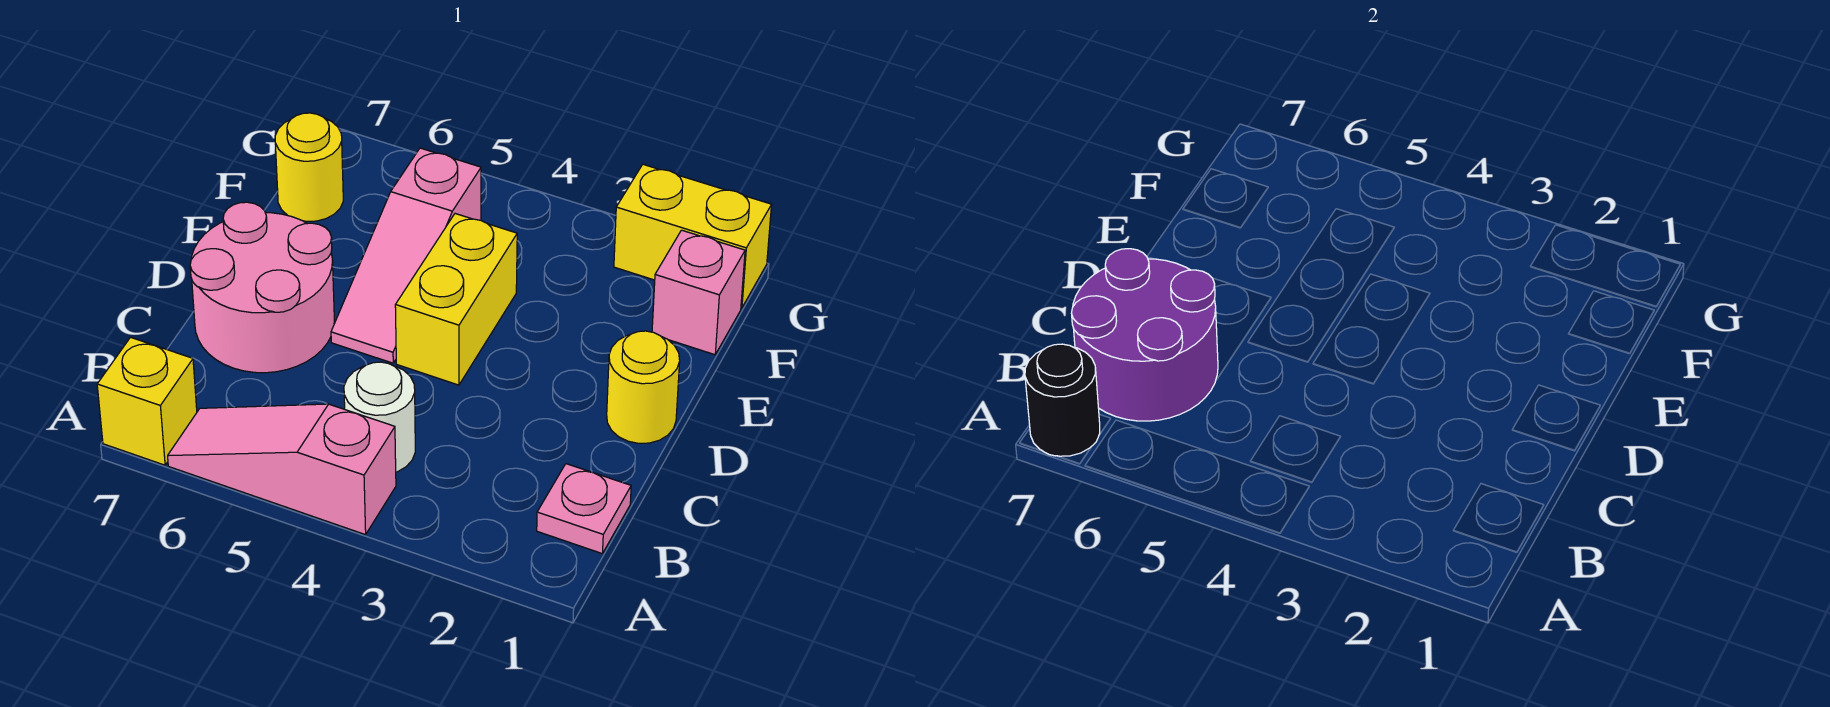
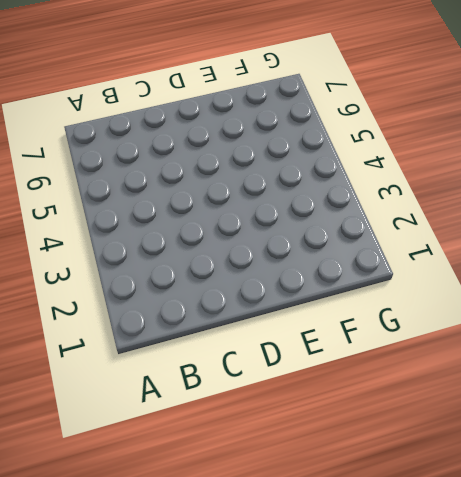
none -> pink slope A4:A6 level 1 top 4
none -> yellow brick A7 level 1
none -> pink plate B1 level 1

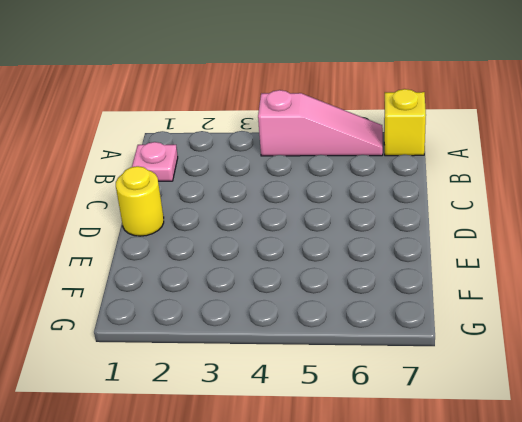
none -> white round brick B4 level 1
none -> pink round brick C6:D7 level 1
none -> yellow brick D4:E4 level 1

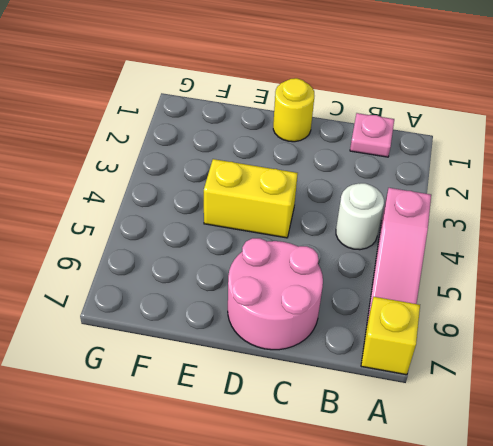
none -> pink slope D5:F5 level 1 top F
none -> pink brick F1 level 1
none -> yellow round brick F7 level 1

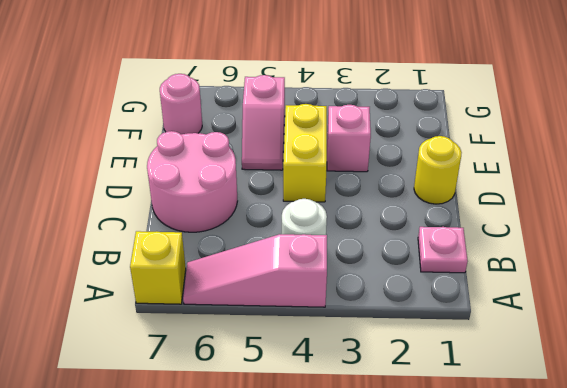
pink brick E3 level 1 -> pink brick F1 level 1
pink slope E5:F5 level 1 top F -> pink slope D5:F5 level 1 top F
pink round brick F7 level 1 -> yellow round brick F7 level 1
none -> yellow brick G1:G2 level 1
none -> black round brick A7 level 2
none -> purple round brick B6:C7 level 2

